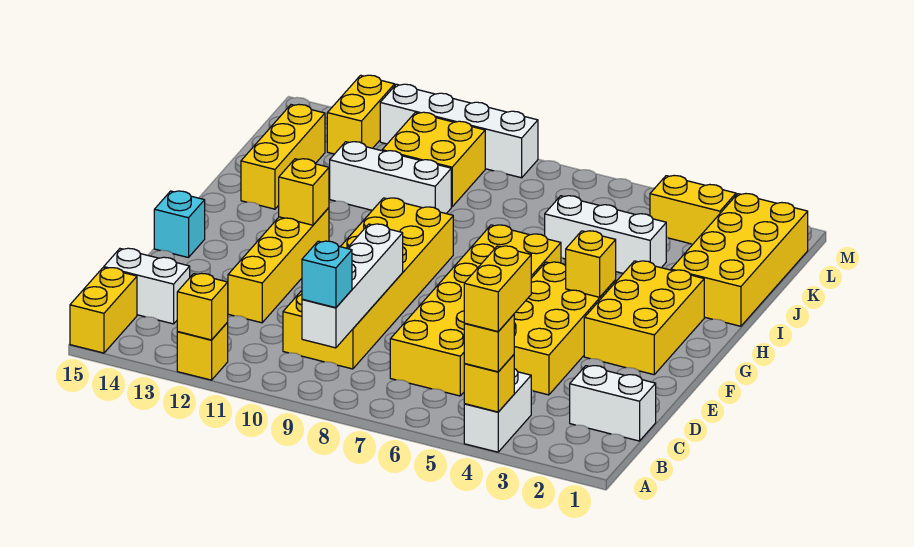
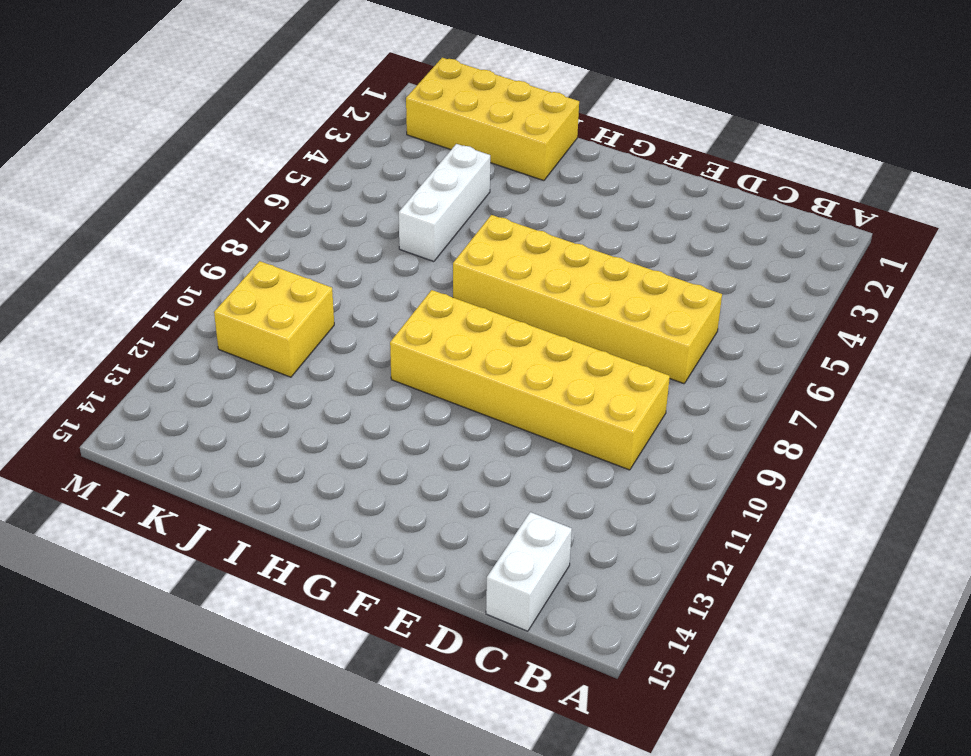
none -> white brick A4:B4 level 1
none -> yellow brick A12 level 1
none -> yellow brick A15:B15 level 1

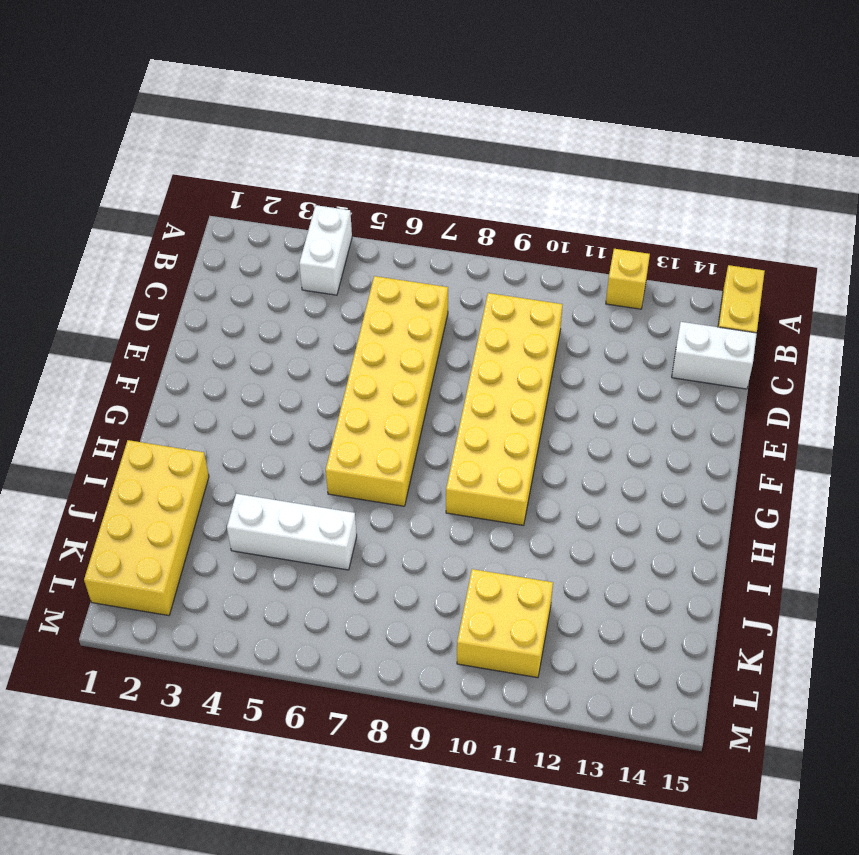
none -> white brick C1:C2 level 1
none -> yellow brick D4:G5 level 1
none -> yellow brick D12:G12 level 1

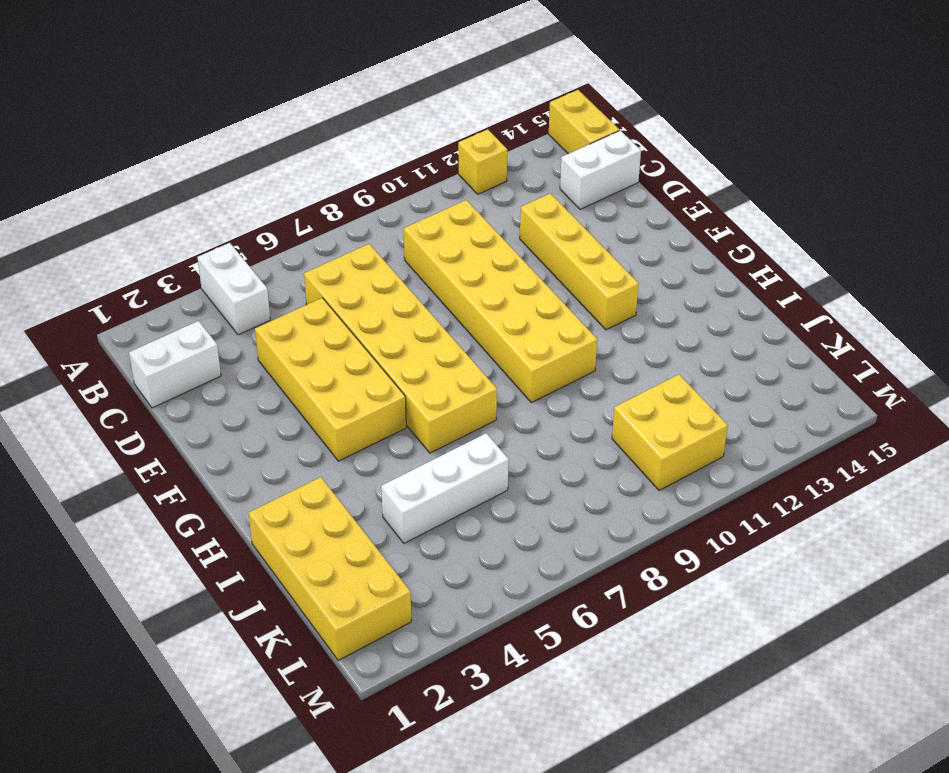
none -> yellow brick F2:H3 level 1
none -> cyan brick F15 level 1
none -> yellow brick I14:K14 level 1

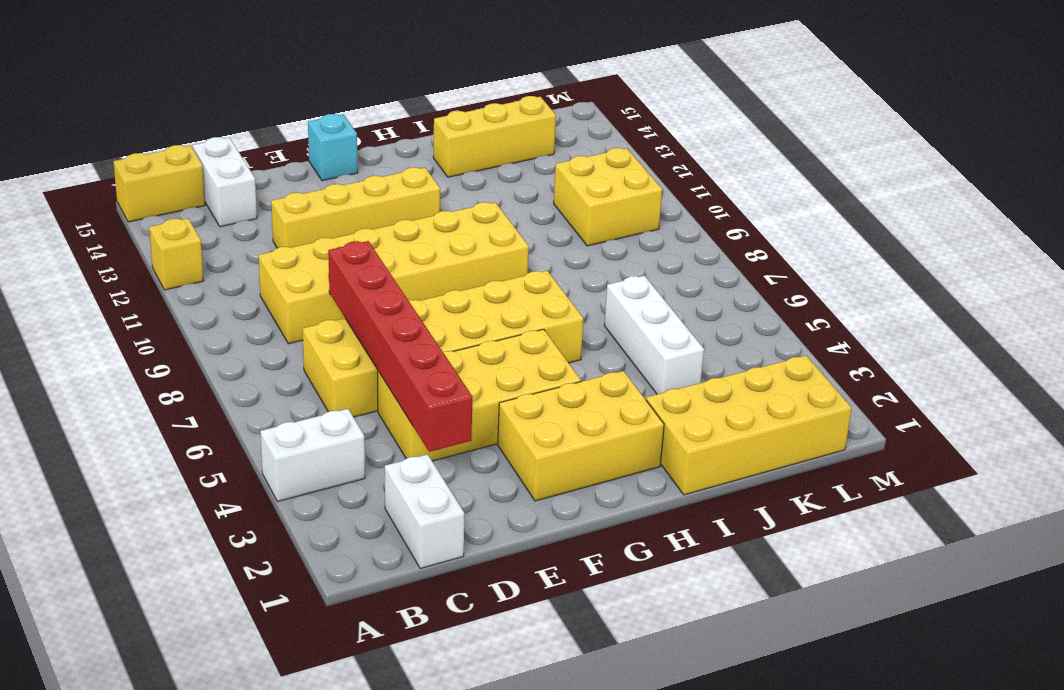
red brick D3:D8 level 2 -> none
none -> white brick J10:J12 level 1
none -> yellow brick L3:L4 level 1
none -> yellow brick L13:M13 level 1

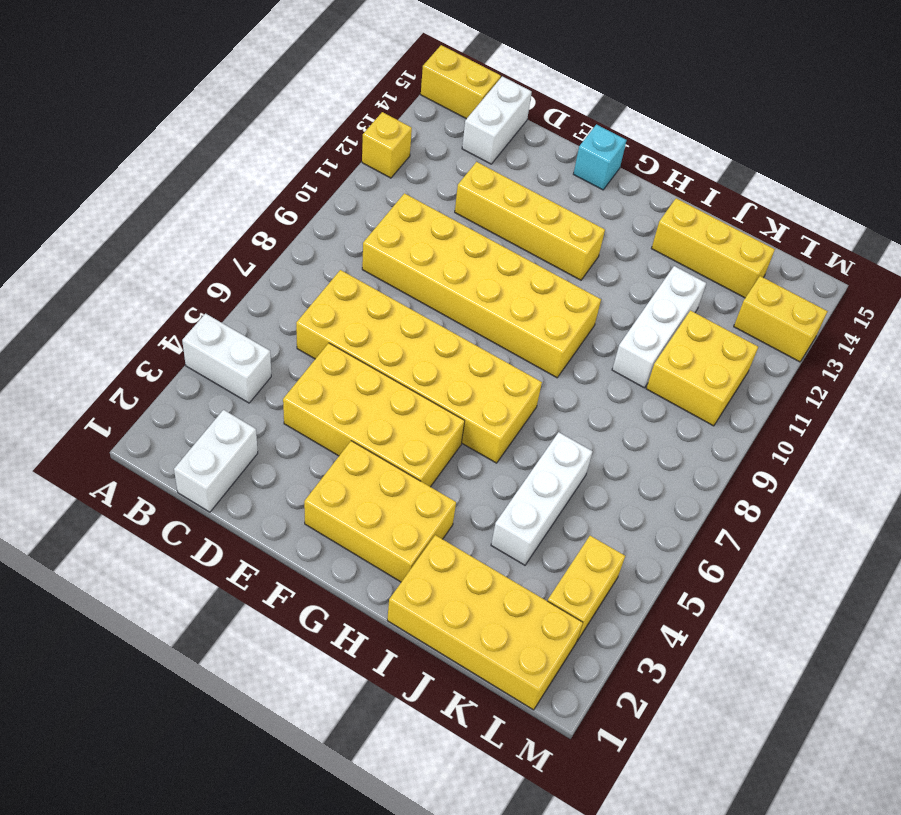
none -> white brick M9:M12 level 1
none -> yellow brick A4 level 2
none -> yellow brick A12 level 2

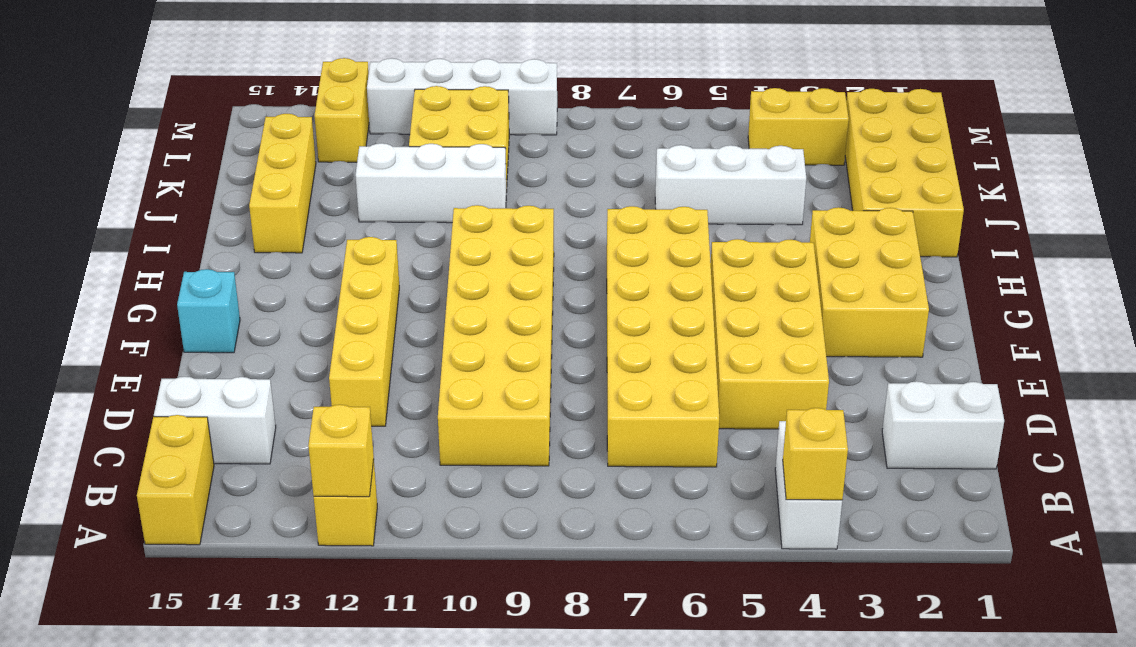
none -> white brick B9:E9 level 2
none -> yellow brick G4 level 2
none -> yellow brick G12 level 2

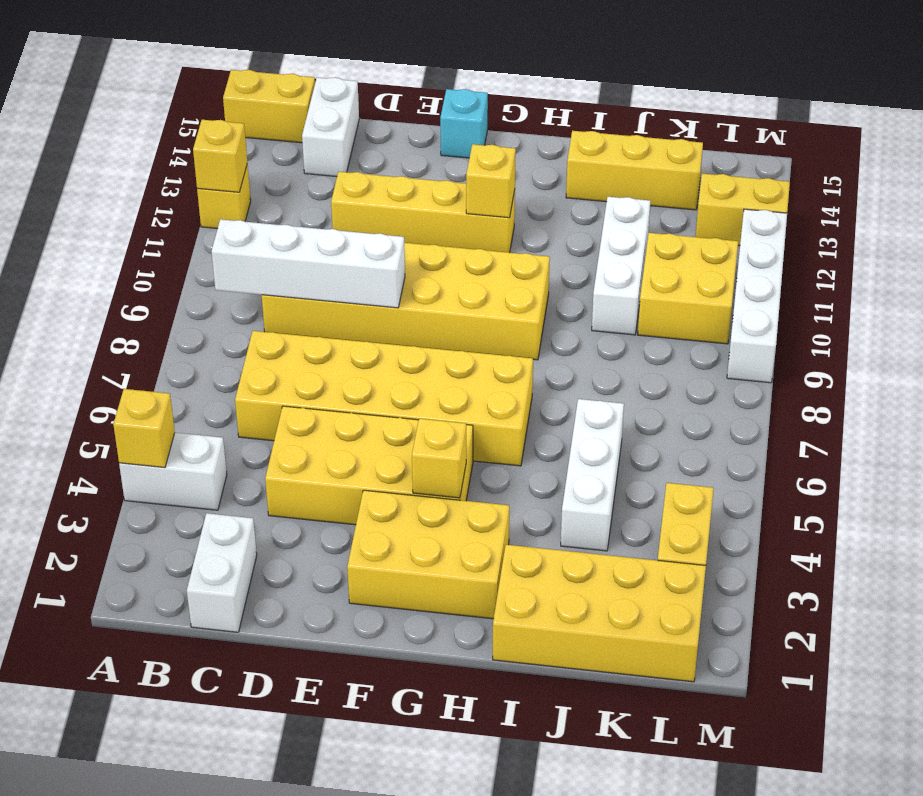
none -> yellow brick A4 level 3
none -> cyan brick B9 level 3
none -> yellow brick A4:B4 level 4

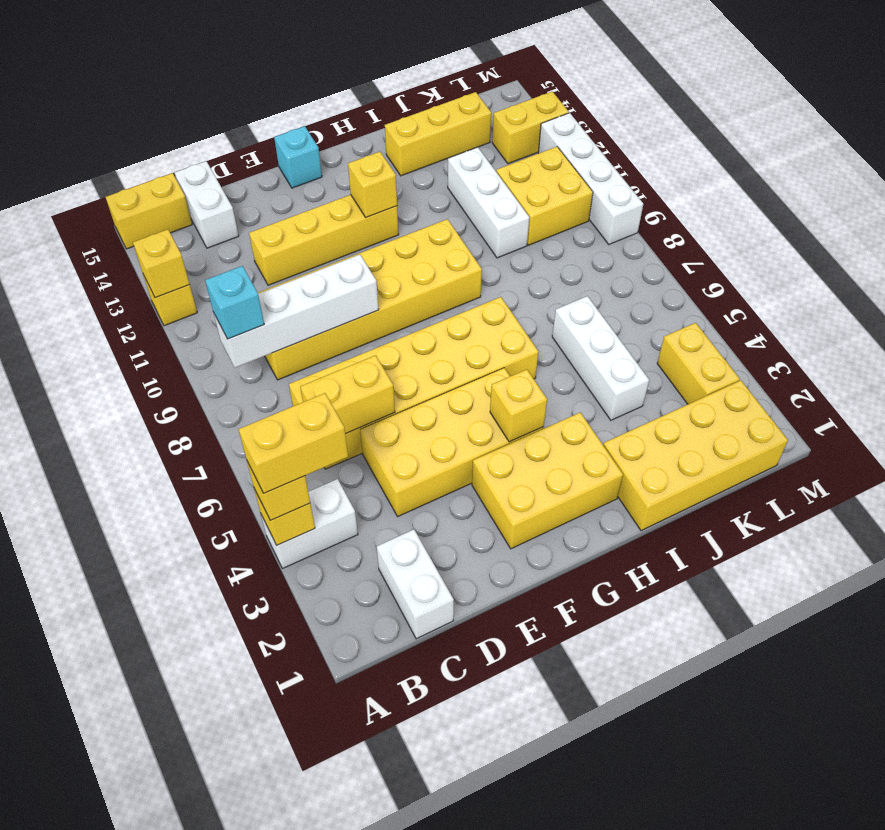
yellow brick C6:D6 level 2 -> none

